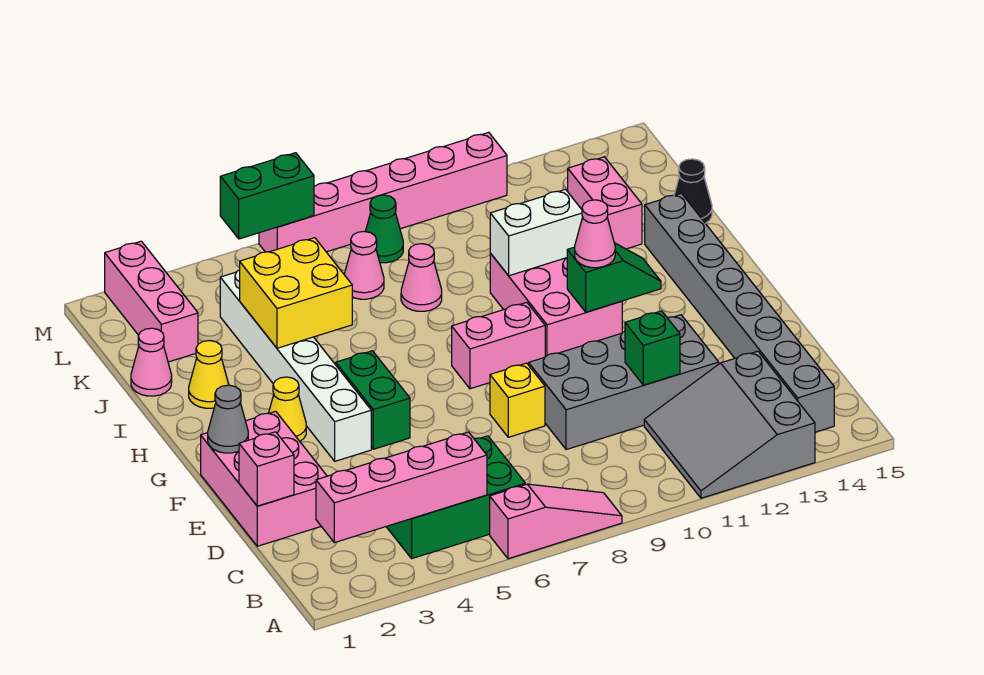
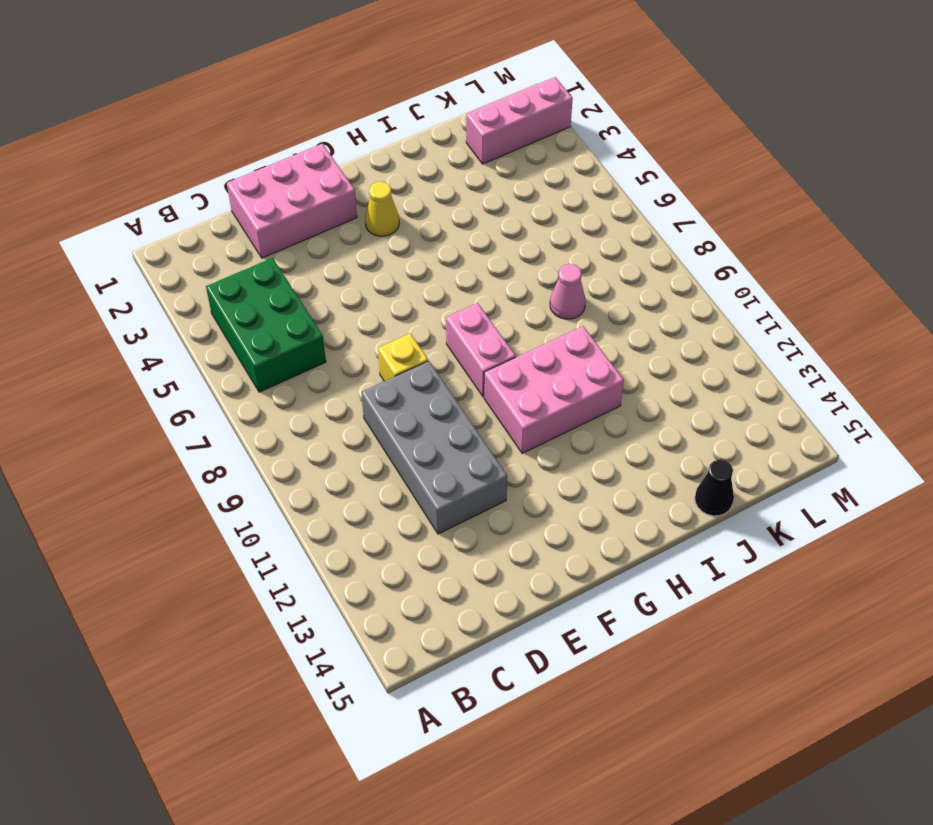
none -> pink slope A6:A8 level 1 top 6
none -> grey slope A11:C13 level 1 top 13
none -> grey brick B14:I14 level 1
none -> white brick F4:K4 level 1

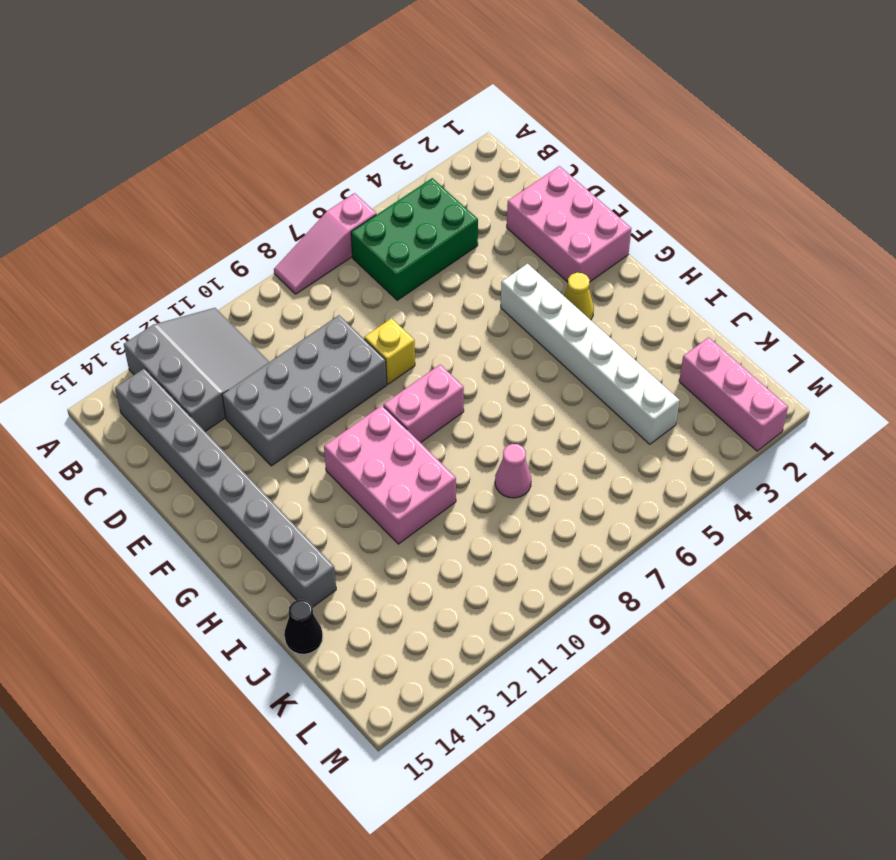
none -> green brick F5:G5 level 1
none -> yellow cone I2 level 1
none -> pink cone J1 level 1
none -> pink brick J13:K13 level 1

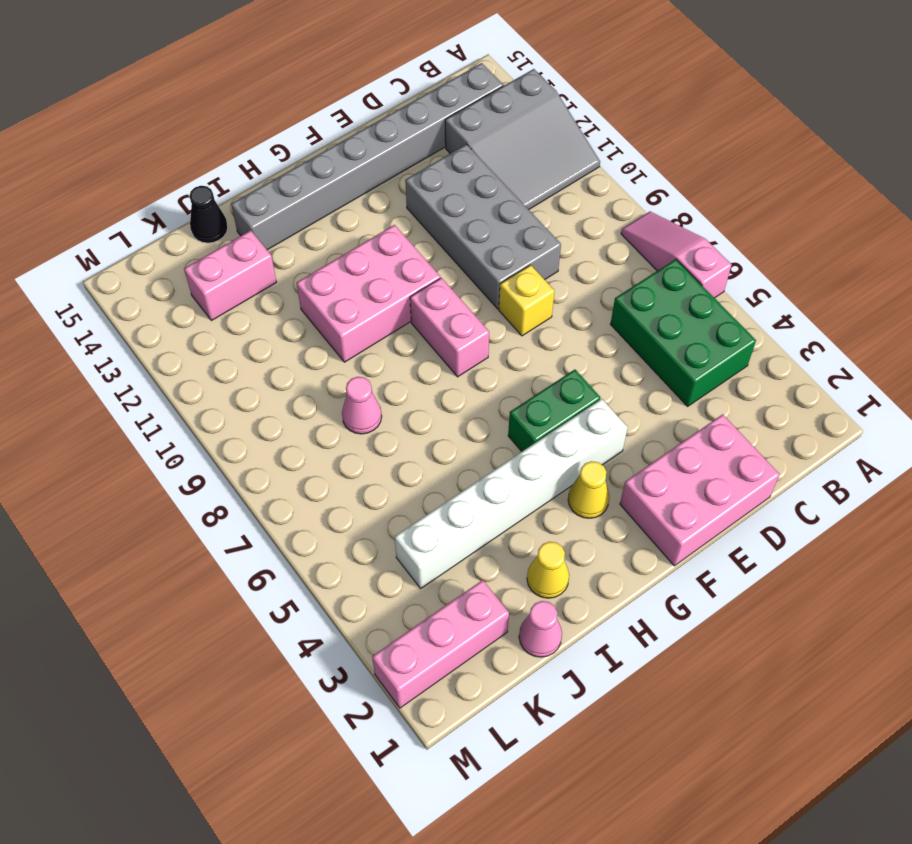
none -> pink cone K7 level 1
none -> green cone L8 level 1
none -> pink brick M6:M11 level 1
none -> pink brick B2:B5 level 2

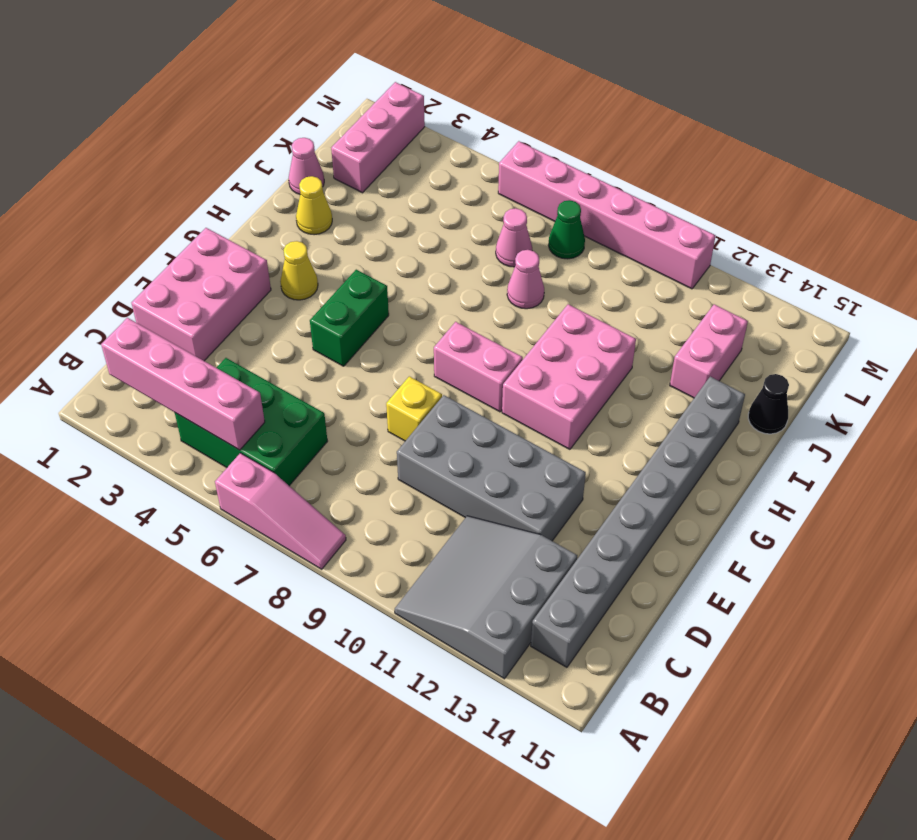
none -> white brick F4:K4 level 1
none -> pink brick D1 level 2
none -> green brick D11 level 2
none -> grey cone F1 level 2

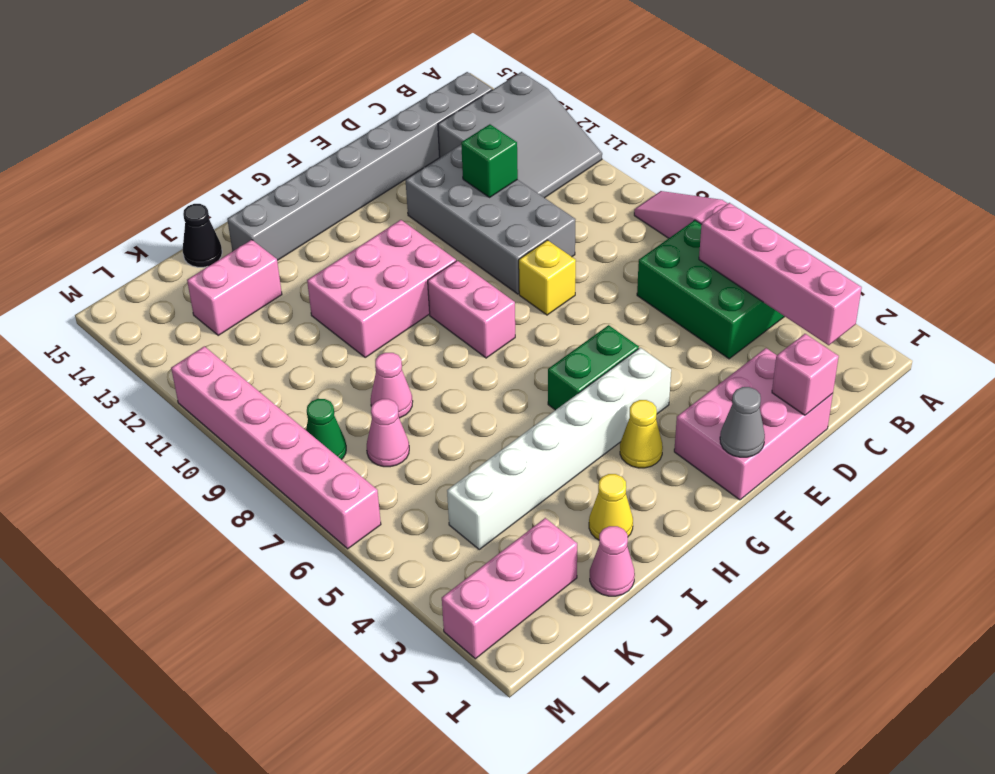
none -> green slope G11:G12 level 2 top 11
none -> yellow brick I4:J5 level 2
none -> white brick I10:I11 level 2
none -> green brick M5:M6 level 2

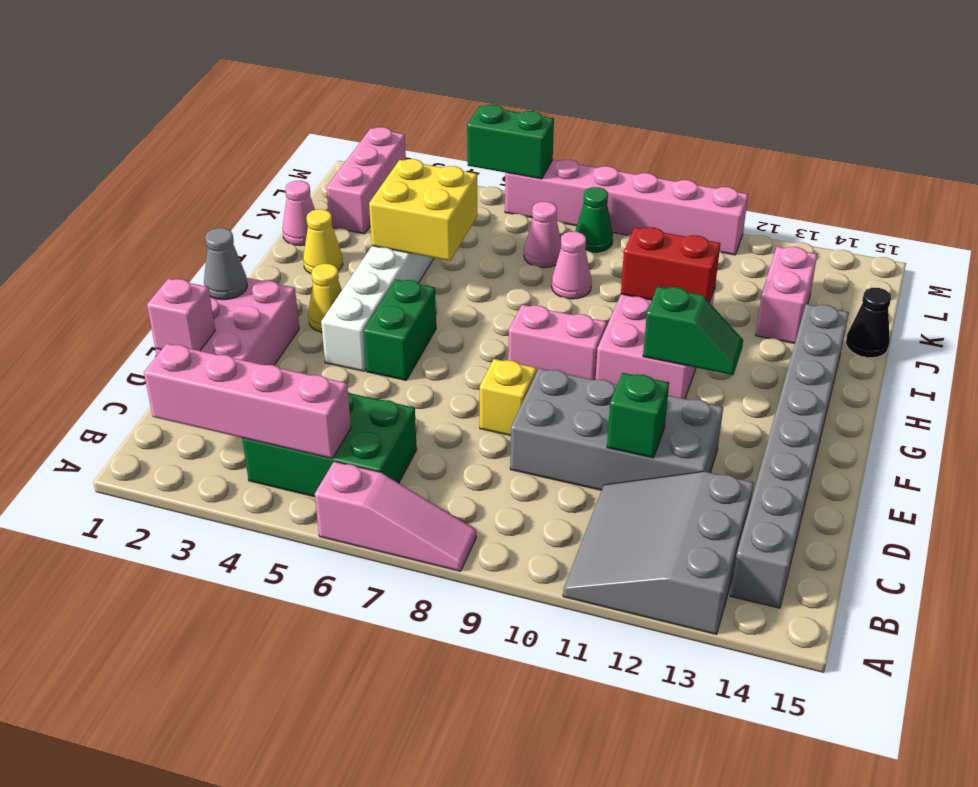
red brick I10:I11 level 2 -> white brick I10:I11 level 2
none -> pink cone G11 level 3

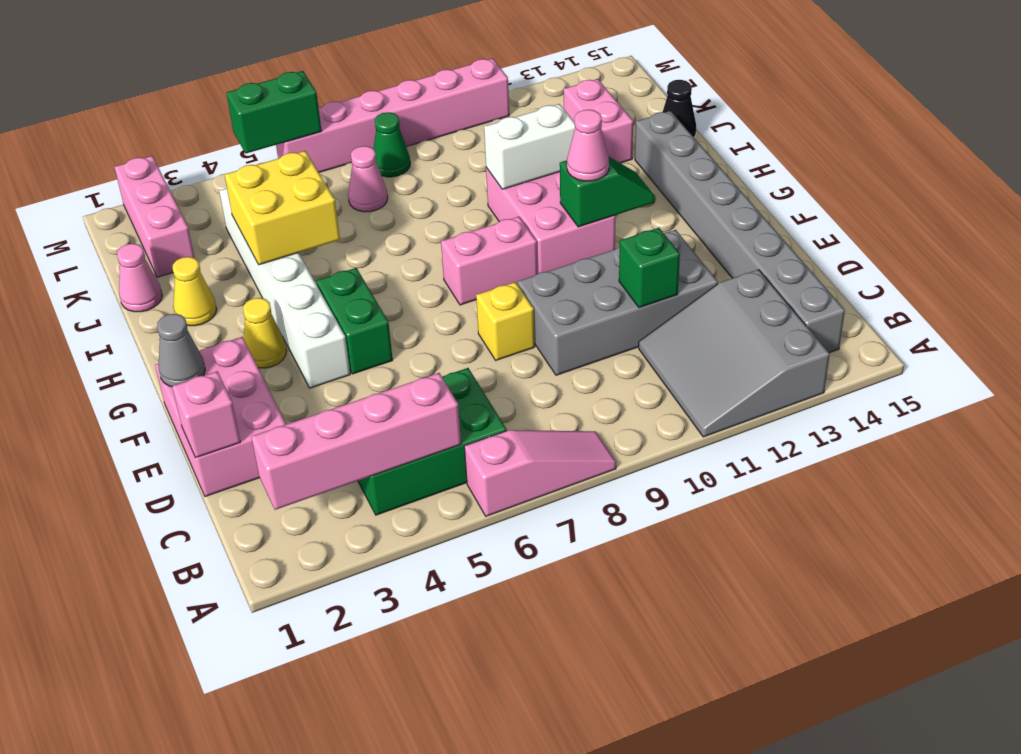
none -> pink cone J8 level 1

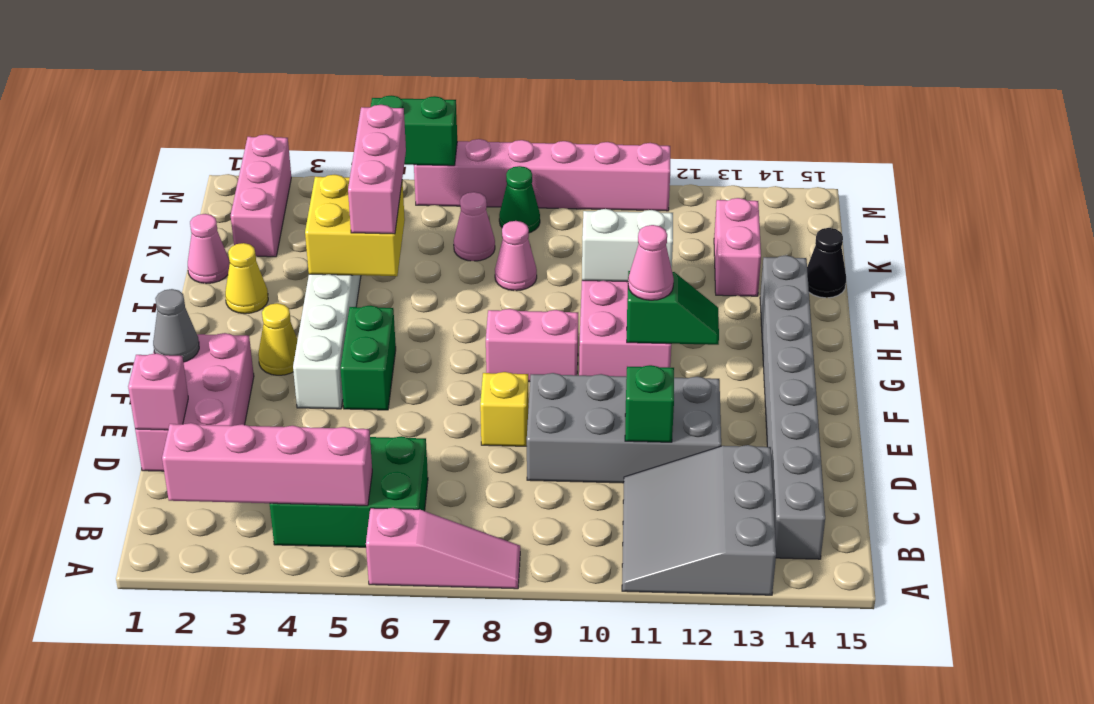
pink brick I5:K5 level 3 -> none

